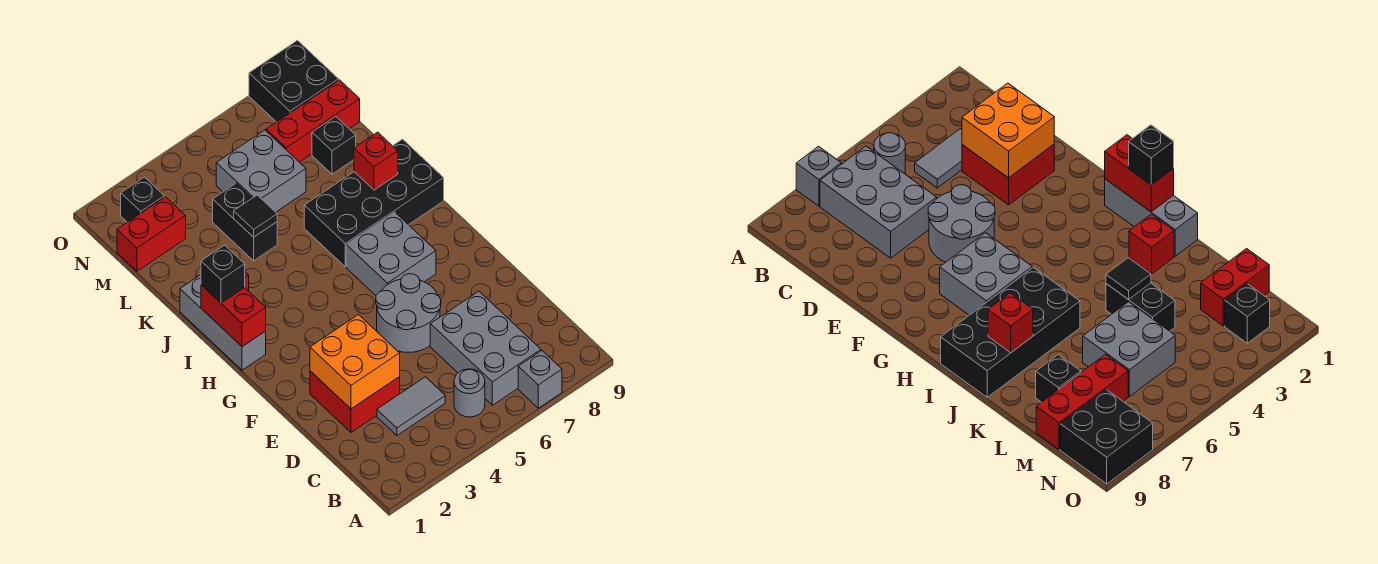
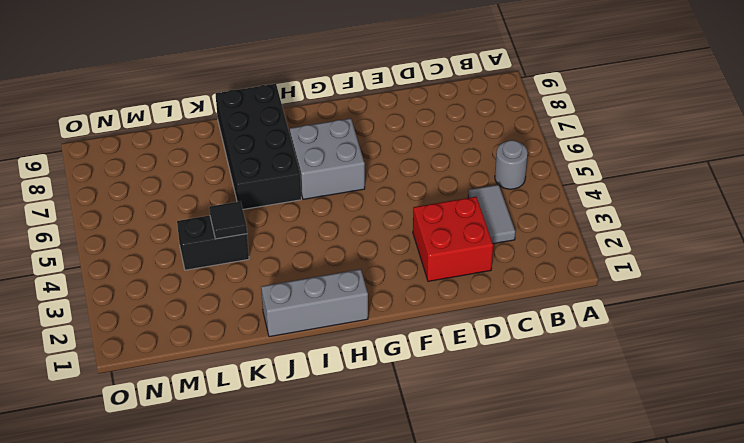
none -> grey brick A7 level 1
none -> grey brick B6:D7 level 1
none -> grey round brick E5:F6 level 1

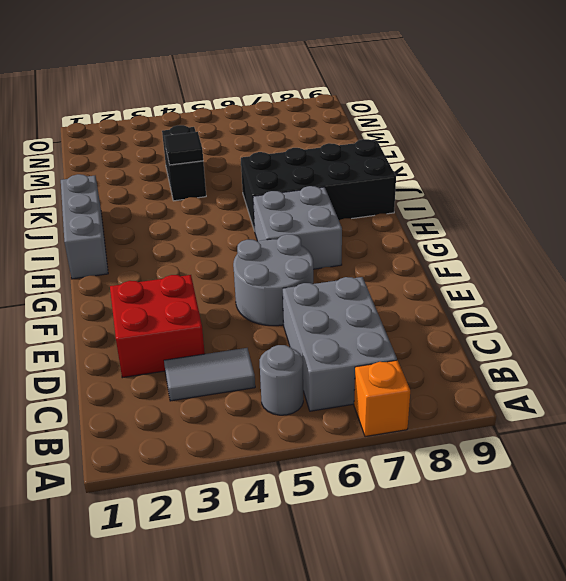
orange brick A7 level 1 -> grey brick A7 level 1
none -> red brick J2 level 1
none -> grey brick L5:M6 level 1
none -> black brick L8 level 1

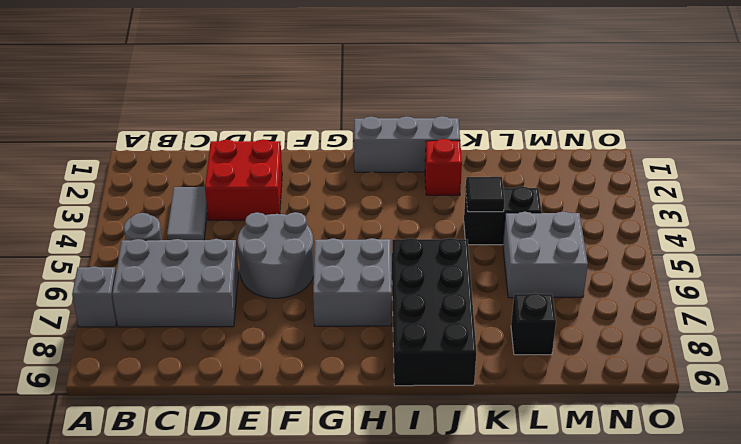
none -> red brick M1:M2 level 1
none -> red brick M7:M9 level 1
none -> black brick N2 level 1

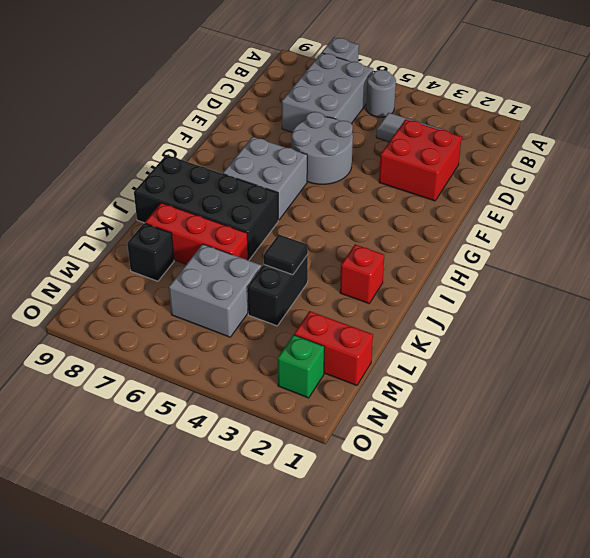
red brick K6:K8 level 1 -> red brick M7:M9 level 1
green brick N2 level 1 -> black brick N2 level 1
none -> grey brick H1:J1 level 1
none -> black brick N8:O9 level 1
none -> orange brick D2:E3 level 2

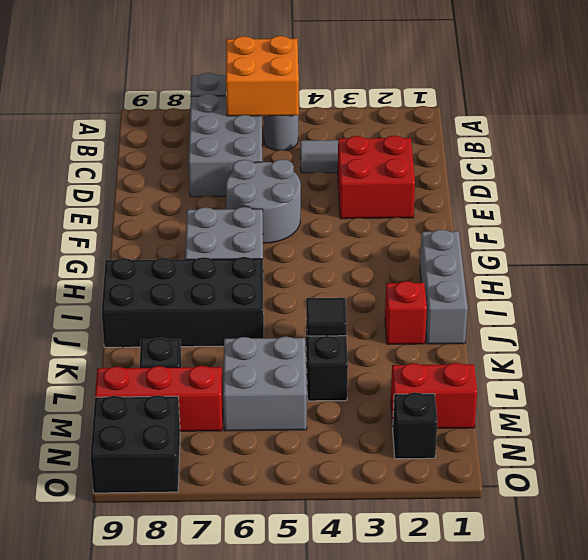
orange brick A5:B6 level 2 -> orange brick D2:E3 level 2
none -> red brick H1:I1 level 2
none -> red brick J8 level 2
none -> black brick I1 level 3

